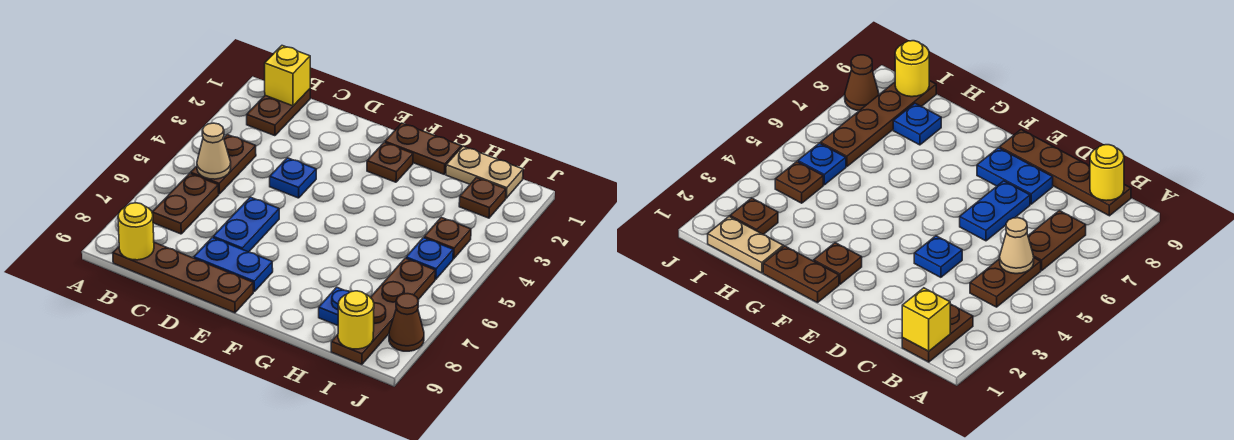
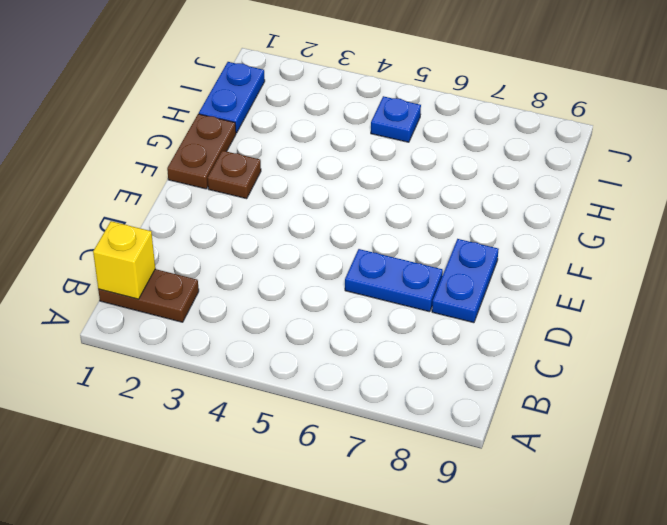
blue plate H1:I1 level 1 -> tan plate H1:I1 level 1
none -> brown plate B4:B5 level 1
none -> brown plate B6:B7 level 1
none -> brown plate B9:E9 level 1

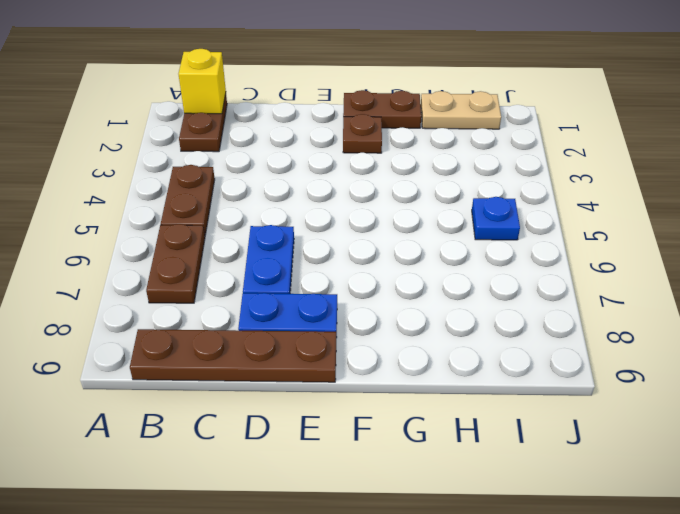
none -> blue plate D4 level 1
none -> blue plate H8 level 1
none -> brown plate I2 level 1

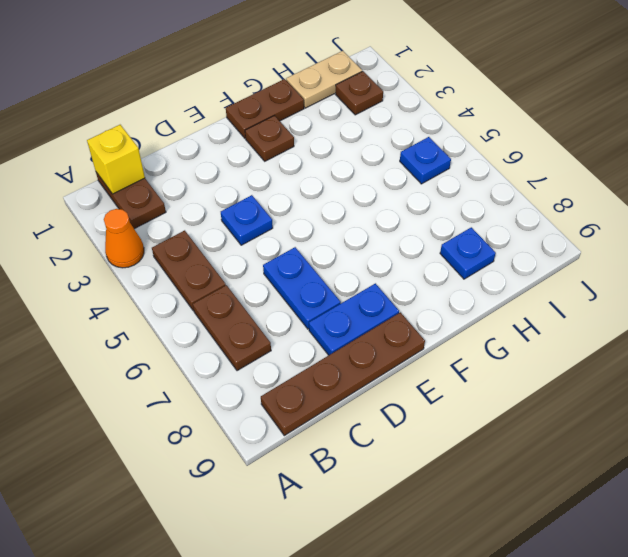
orange cone A3 level 1 -> none
none -> brown plate I4 level 1
none -> brown plate I6:I9 level 1
none -> brown cone J8 level 1

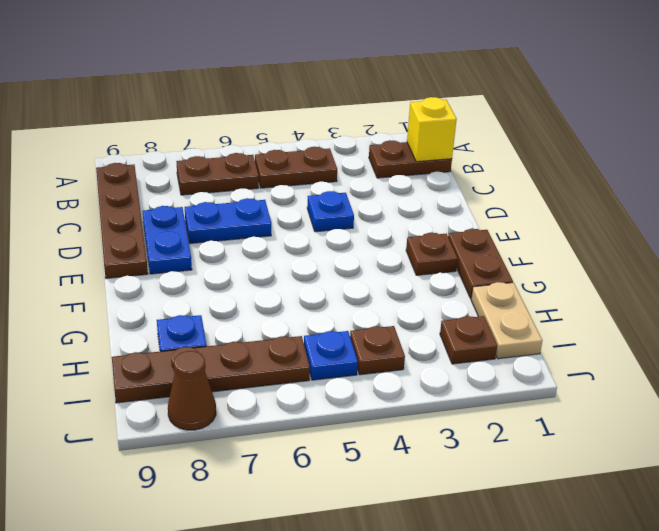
none -> tan cone B5 level 2
none -> yellow round brick B9 level 2
none -> yellow round brick I9 level 2

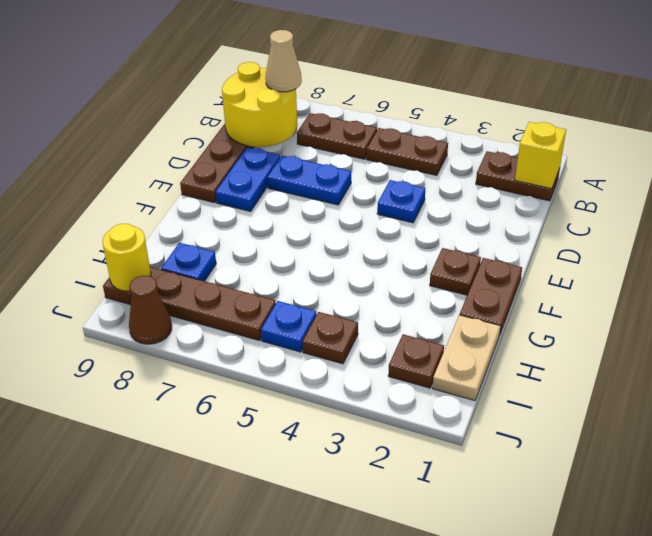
yellow round brick B8:C9 level 2 -> yellow round brick B9 level 2
tan cone B8 level 3 -> tan cone B5 level 2

